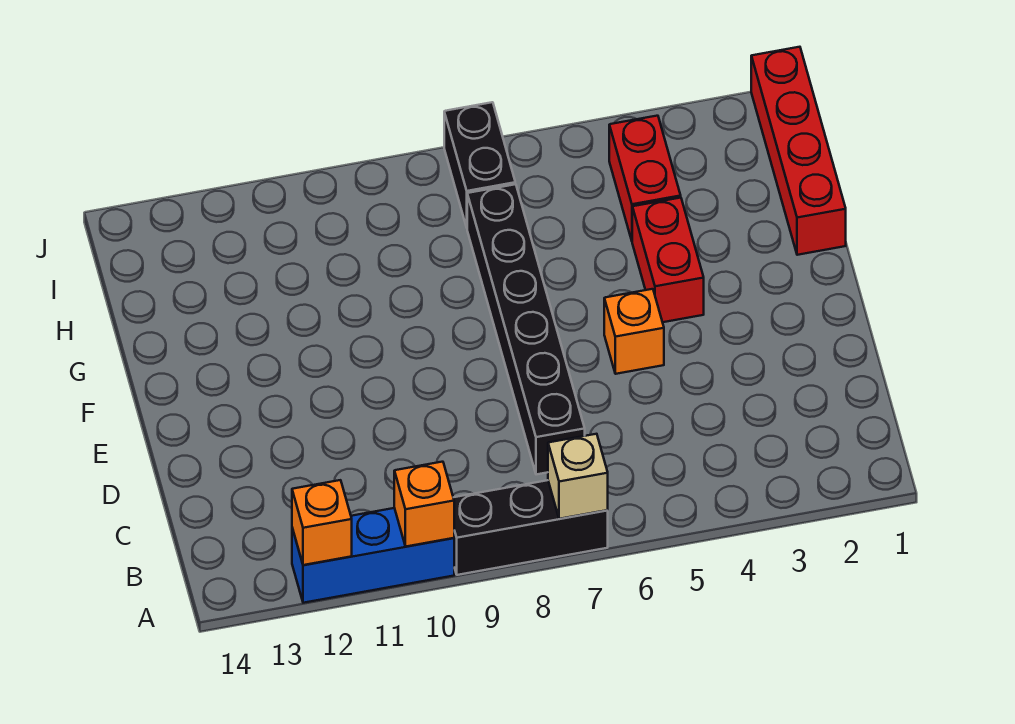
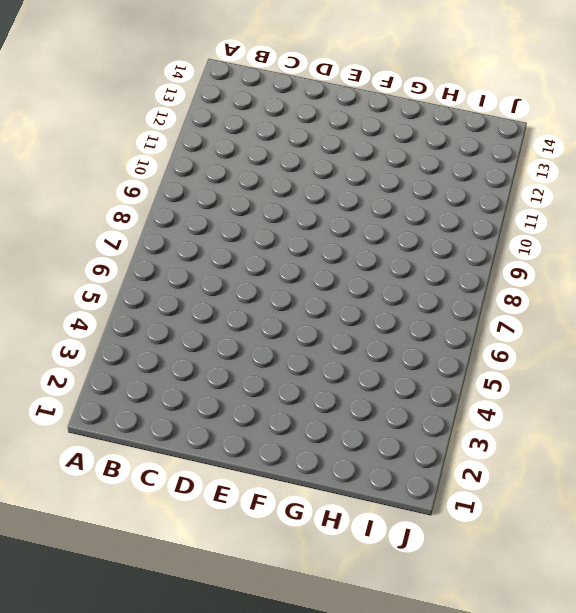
none -> black brick A7:A9 level 1
none -> blue brick A10:A12 level 1

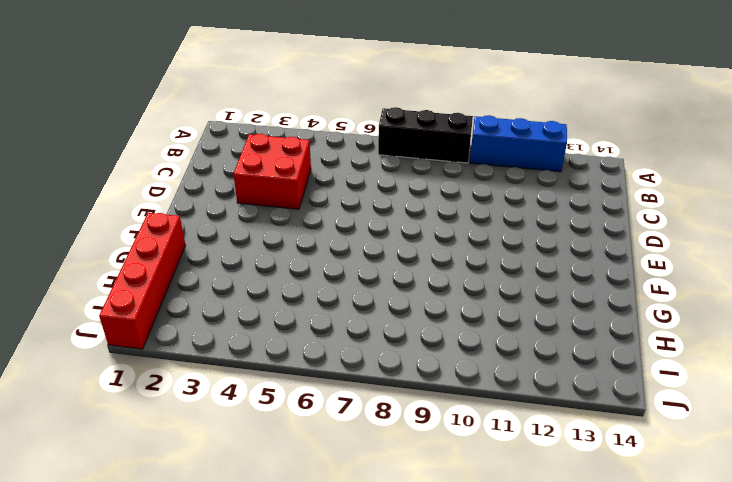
red brick C3:D4 level 1 -> none
none -> black brick C7:H7 level 1
none -> orange brick E5 level 1

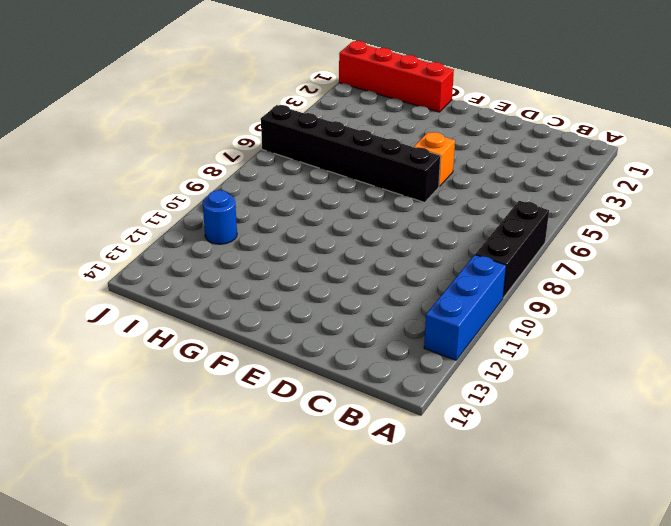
black brick E6:J6 level 1 -> black brick C7:H7 level 1
blue round brick I11 level 1 -> none
none -> red brick F4:G4 level 1
none -> red brick H4:I4 level 1

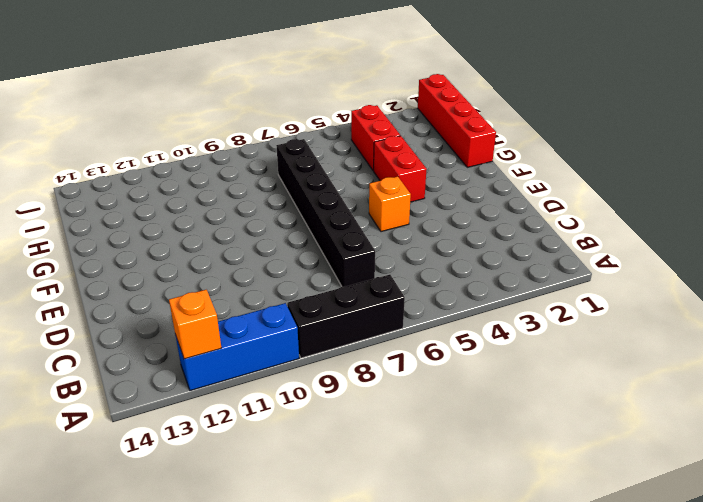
none -> black brick I7:J7 level 1
none -> tan brick A7 level 2

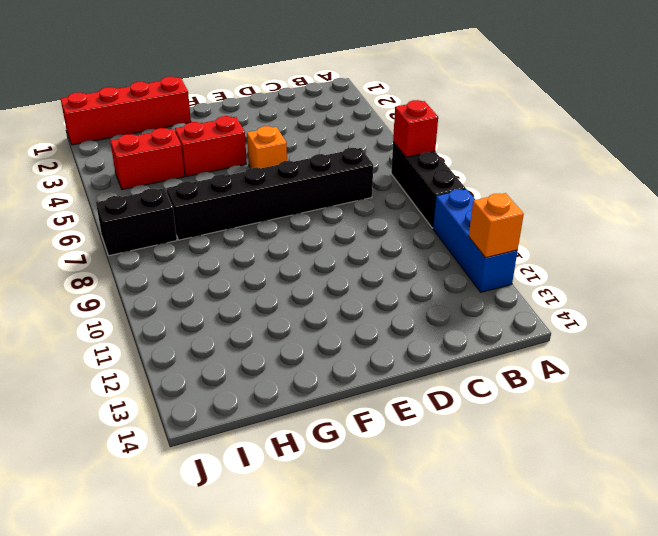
red brick A7 level 2 -> tan brick A7 level 2
none -> orange brick A10 level 2

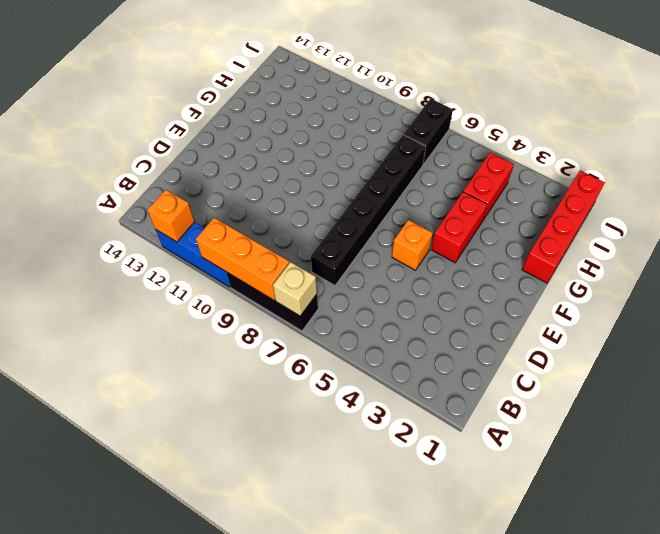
orange brick A8:A10 level 2 -> orange brick A10 level 2

